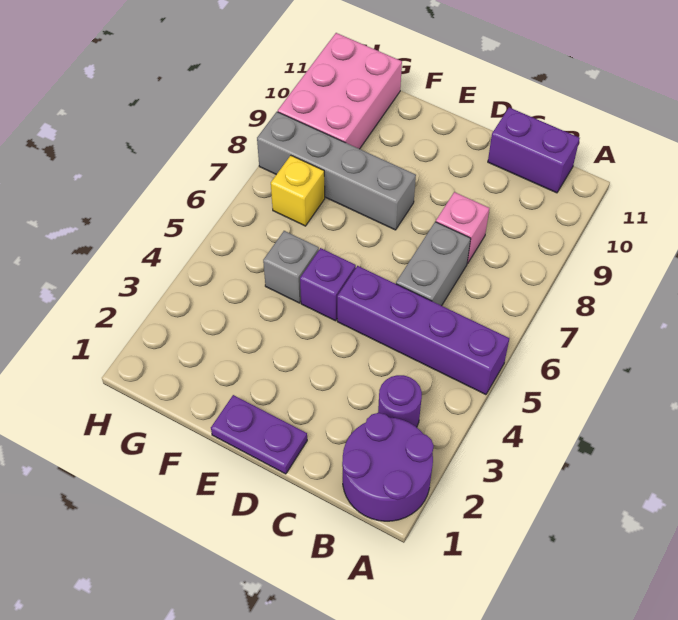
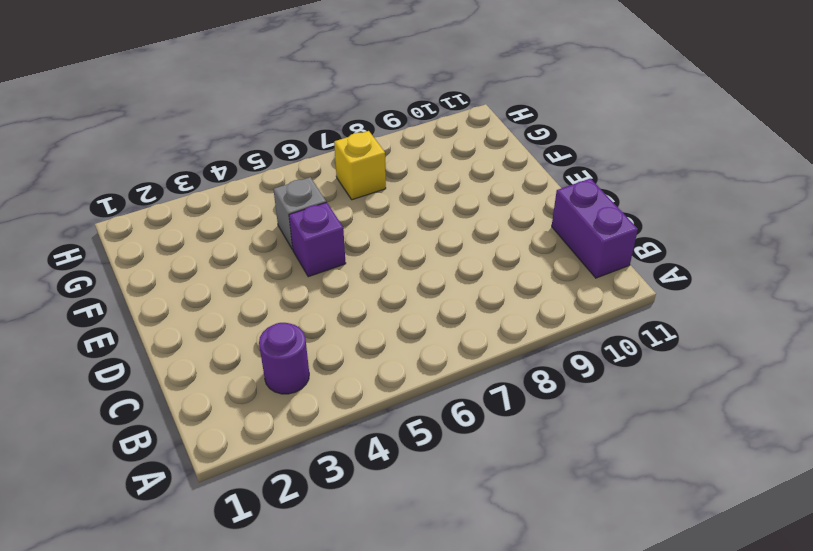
none -> purple round brick A1:B2 level 1
none -> purple brick A5:D5 level 1
none -> grey brick C6:C7 level 1

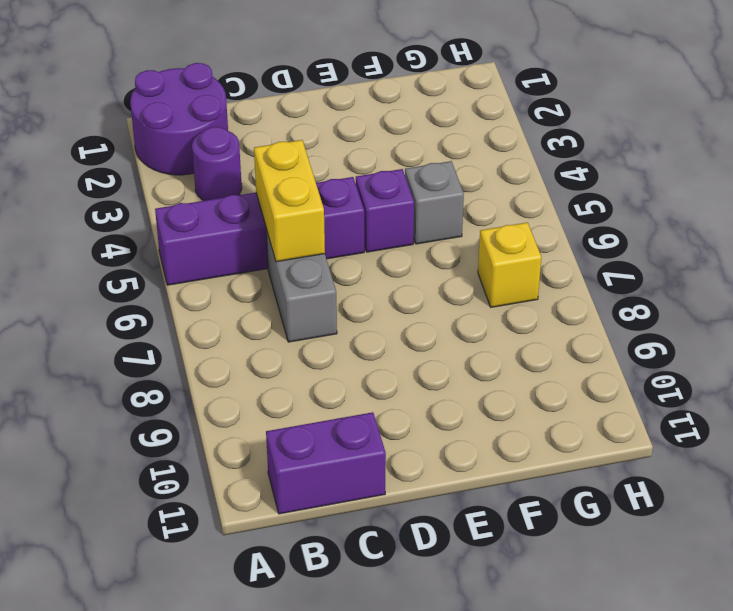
yellow brick C5:C6 level 2 -> none
none -> pink brick C8 level 1
none -> purple plate D1:E1 level 1
none -> grey brick E8:H8 level 1

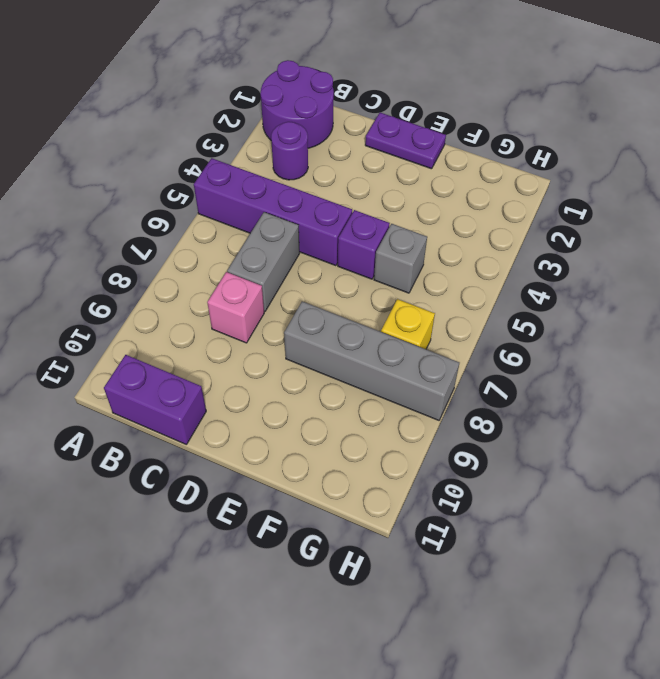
none -> pink brick G9:H11 level 1

